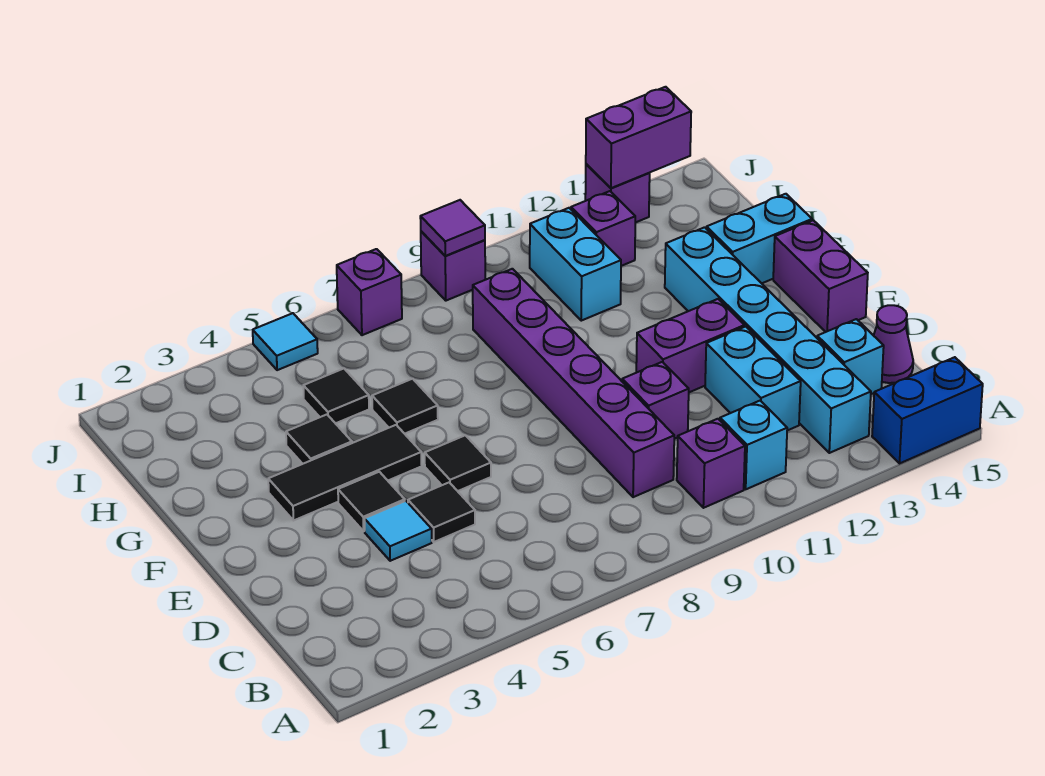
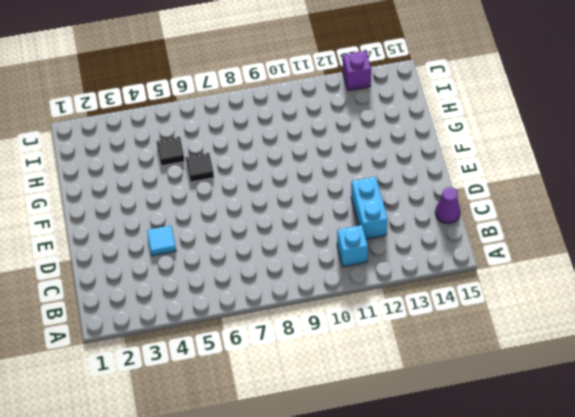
none -> blue brick A14:A15 level 1
none -> purple brick B10 level 1
none -> cyan brick B13:G13 level 1

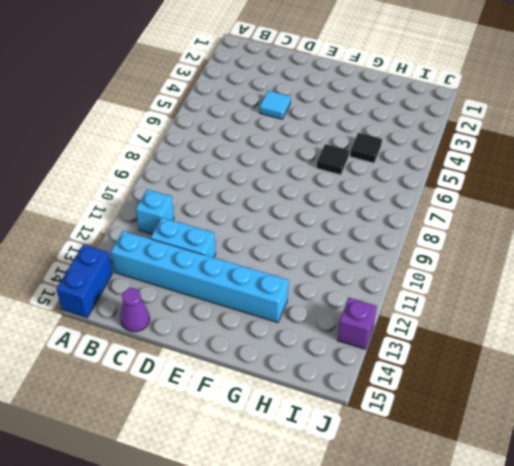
none -> purple brick B10 level 1
none -> purple brick C9:H9 level 1
none -> cyan brick C14 level 1

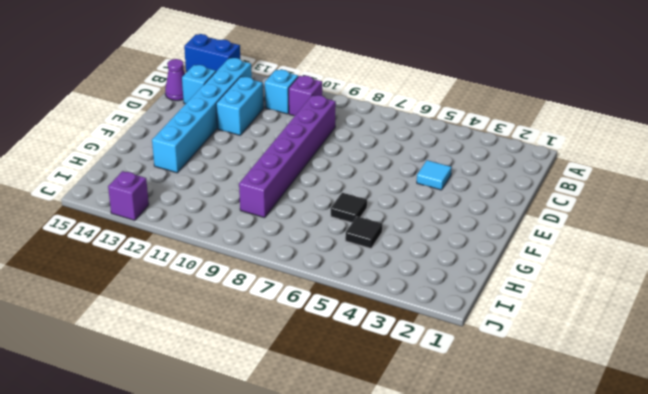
none -> black tile D5 level 1
none -> purple brick D10 level 1
none -> black tile E4 level 1

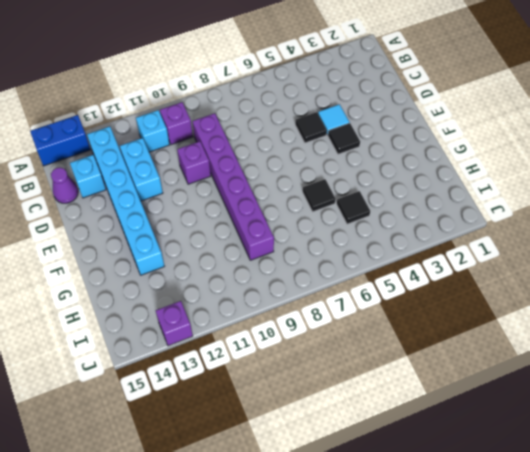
none -> black tile E6 level 1
none -> purple brick E11:E12 level 1
none -> purple brick E15:F15 level 1

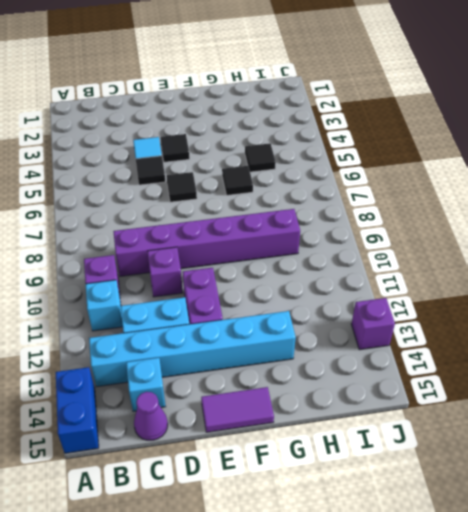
purple tile E15:F15 level 1 -> purple brick E15:F15 level 1
none -> black tile F3:F5 level 1
none -> black tile G4 level 1
none -> cyan brick G14:G15 level 1

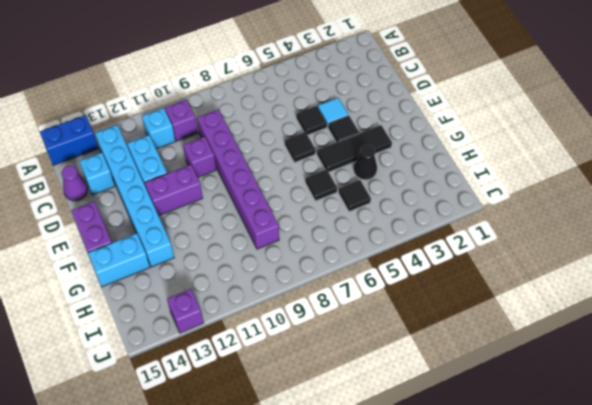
black cone G4 level 1 -> black tile G4 level 1
none -> cyan brick H11:I11 level 1
none -> purple brick I12 level 1
none -> cyan tile J5 level 1

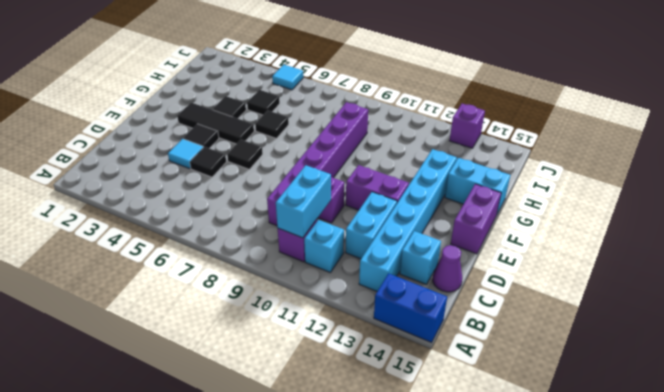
cyan brick B10:C10 level 2 -> cyan brick H11:I11 level 1
none -> purple brick I12 level 1
none -> purple brick J7 level 1
none -> purple brick J9 level 1

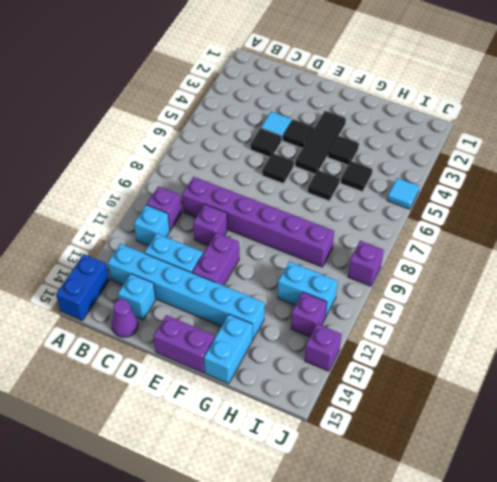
none -> purple brick J7 level 1
none -> purple tile J9 level 2
none -> purple brick J13:J14 level 2

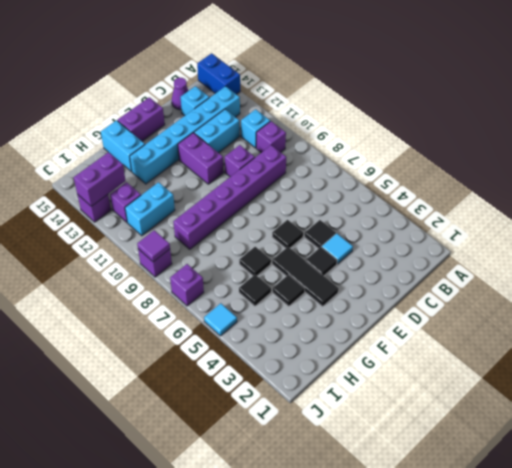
purple brick I13:J13 level 2 -> purple brick J13:J14 level 2

